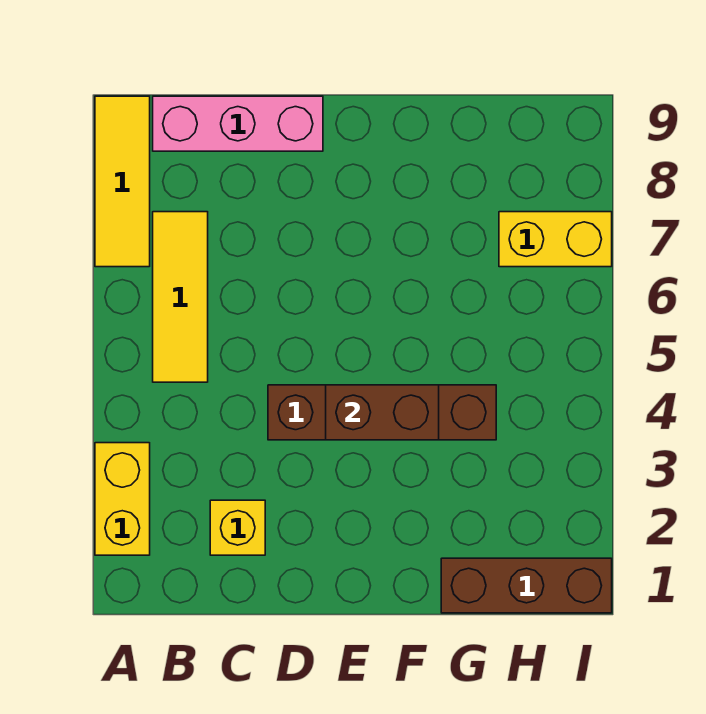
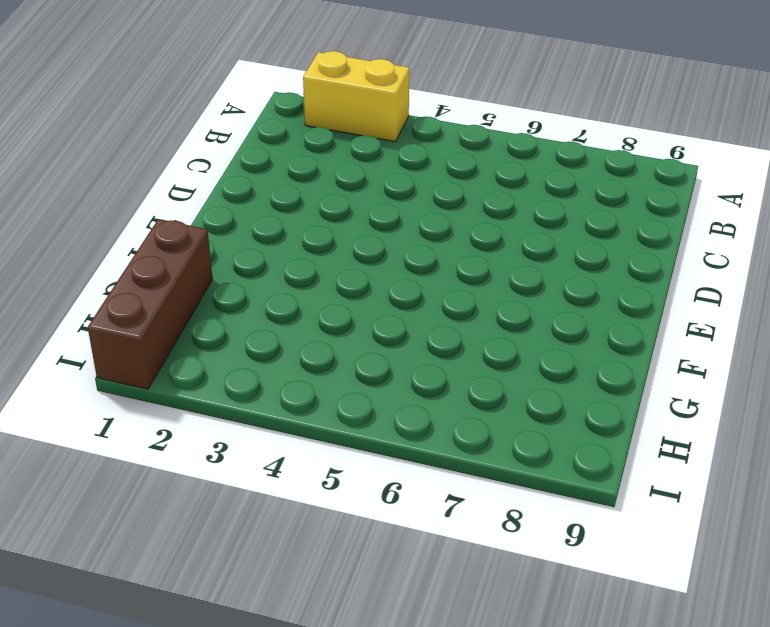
none -> yellow tile A7:A9 level 1
none -> yellow tile B5:B7 level 1

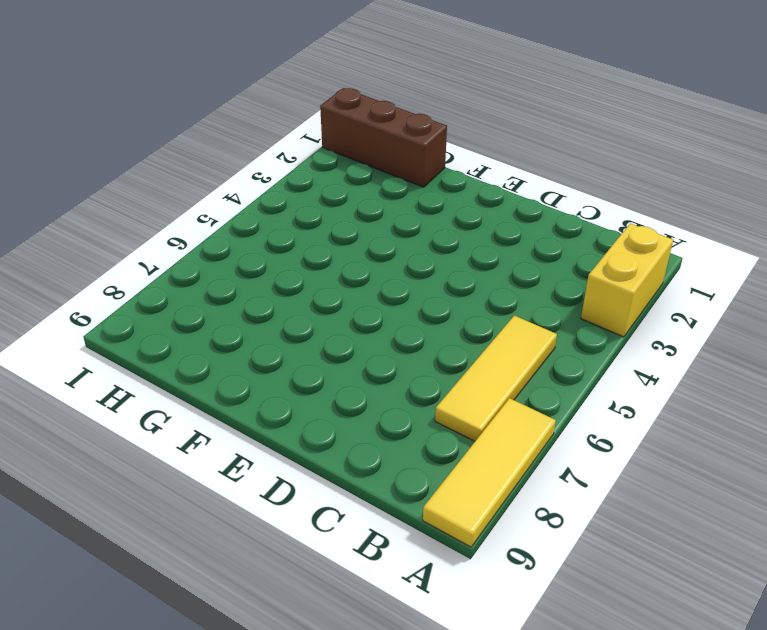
none -> pink brick B9:D9 level 1
none -> yellow brick C2 level 1

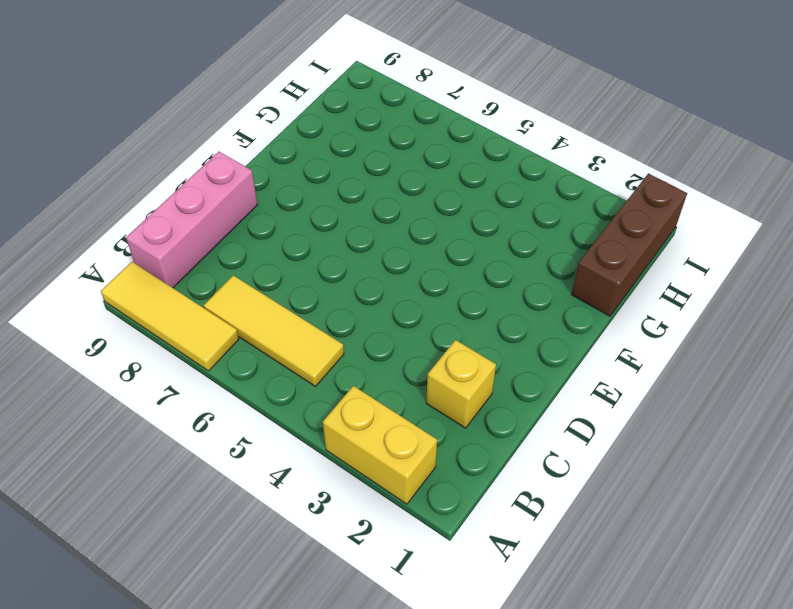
none -> brown brick D4:G4 level 1
none -> yellow brick H7:I7 level 1

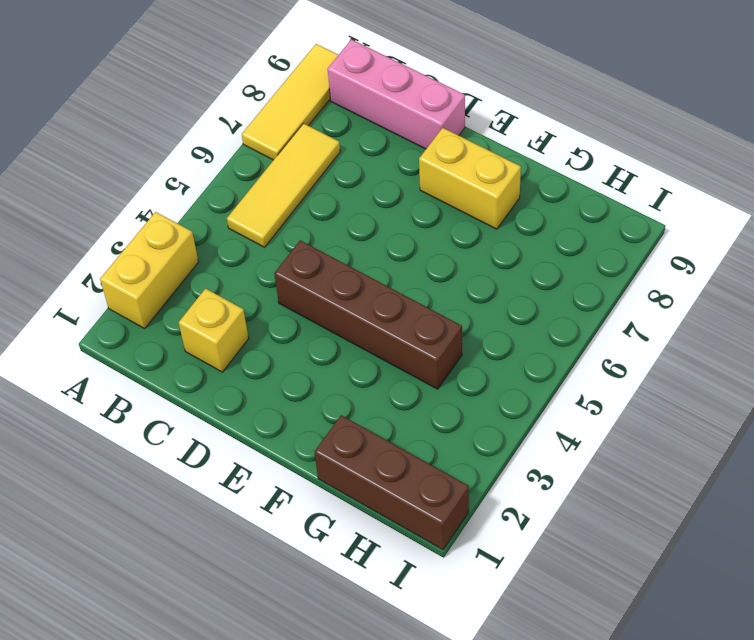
yellow brick E8:F8 level 1 -> yellow brick H7:I7 level 1
none -> brown brick E4:F4 level 2

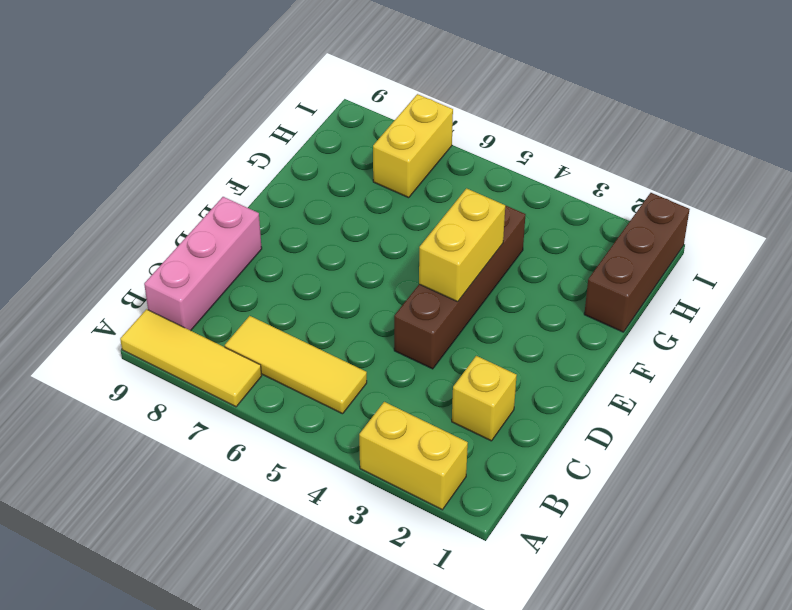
yellow brick E4:F4 level 2 -> brown brick E4:F4 level 2

